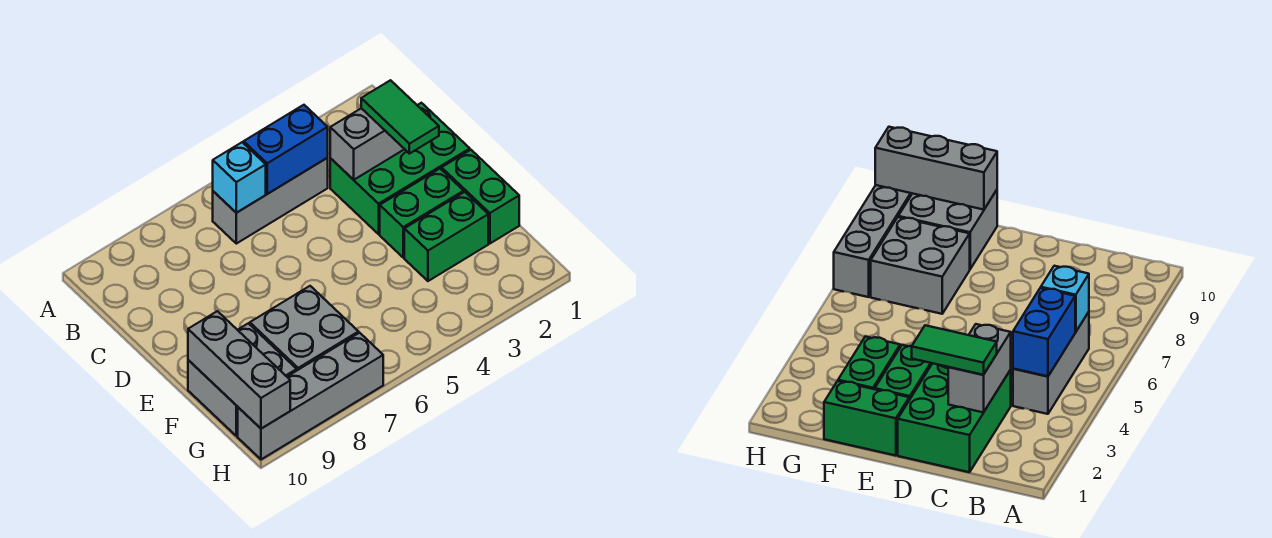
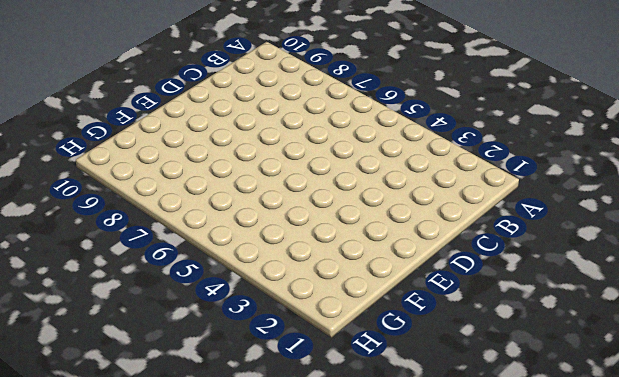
none -> grey brick B4:B6 level 1
none -> green brick C1:D3 level 1
none -> green brick E1:F1 level 1

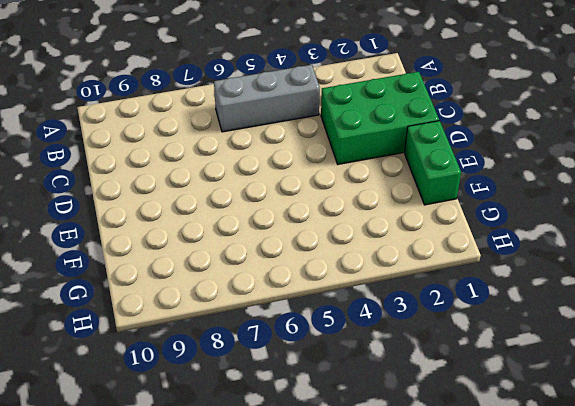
none -> green brick E2:E3 level 1
none -> green brick F2:F3 level 1
none -> grey brick F7:G8 level 1

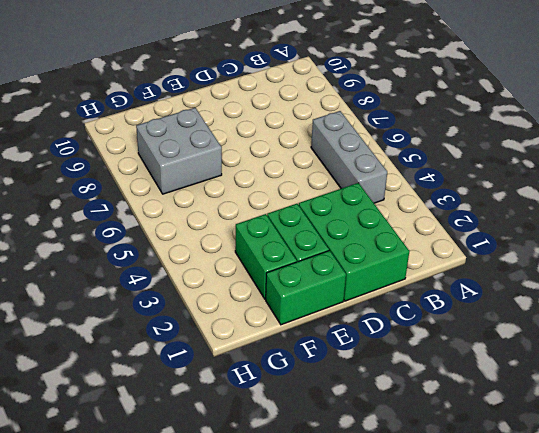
none -> grey brick F9:G10 level 1
none -> grey brick H7:H10 level 1
none -> blue brick B4:B5 level 2

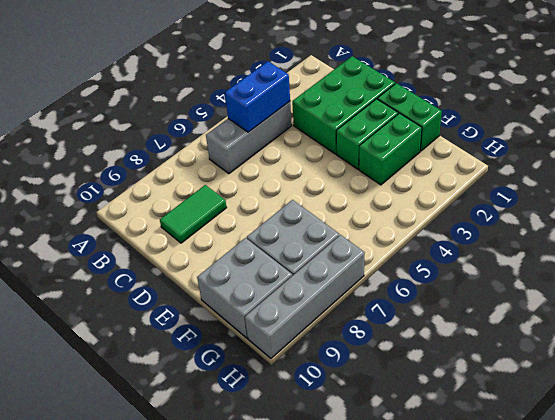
green tile C8:C9 level 1 -> green tile C2:D2 level 3
none -> cyan brick B6 level 2
none -> grey brick C2:C3 level 2
none -> grey brick F10:H10 level 2

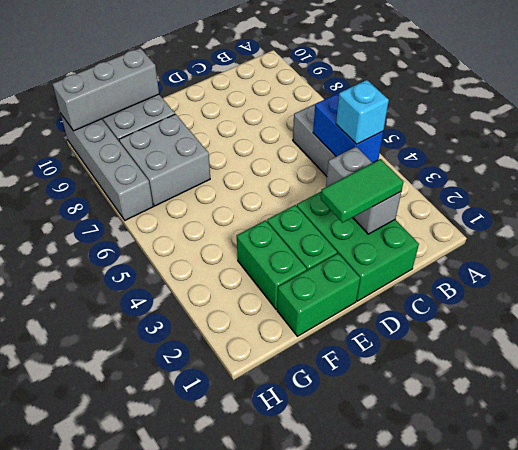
cyan brick B4 level 3 -> cyan brick B6 level 2

